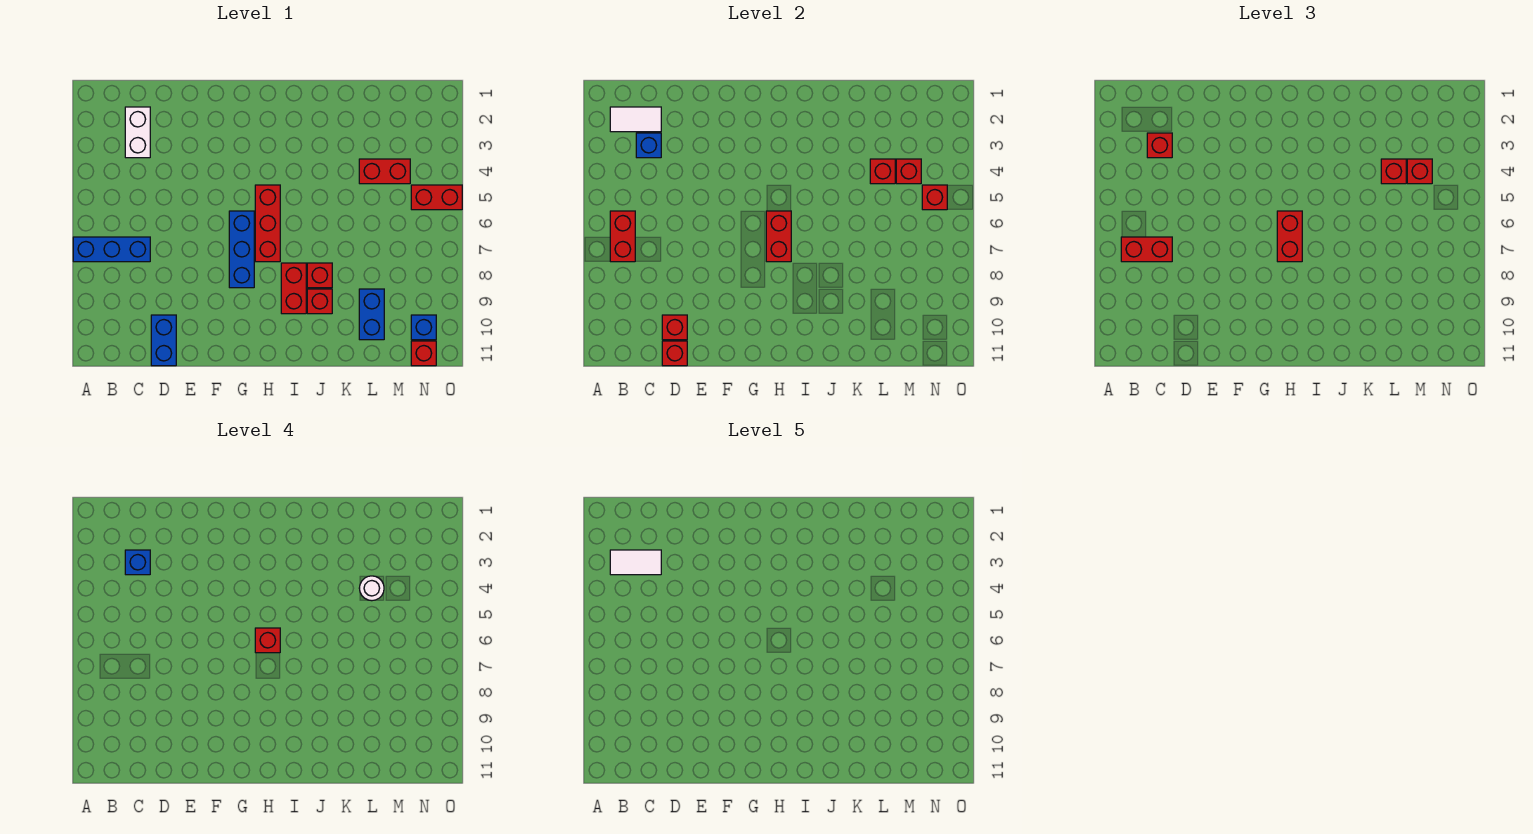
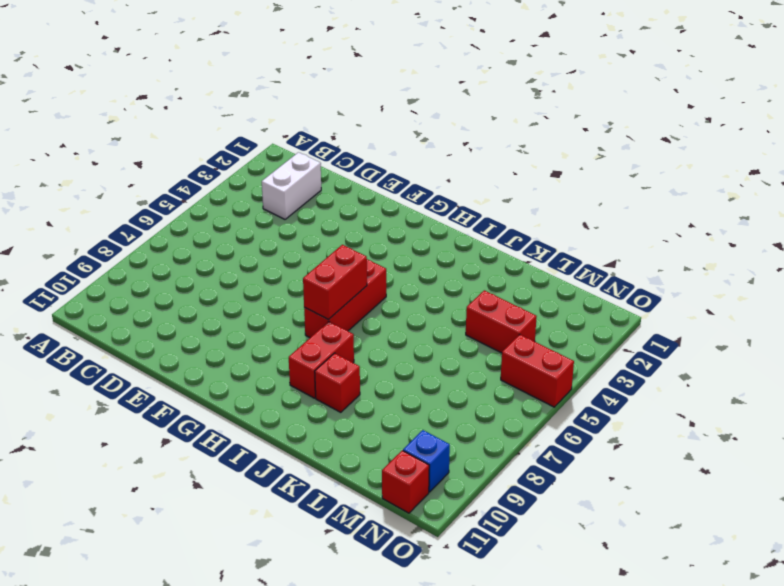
none -> blue brick A7:C7 level 1
none -> blue brick D10:D11 level 1
none -> blue brick G6:G8 level 1
none -> red brick J8 level 1

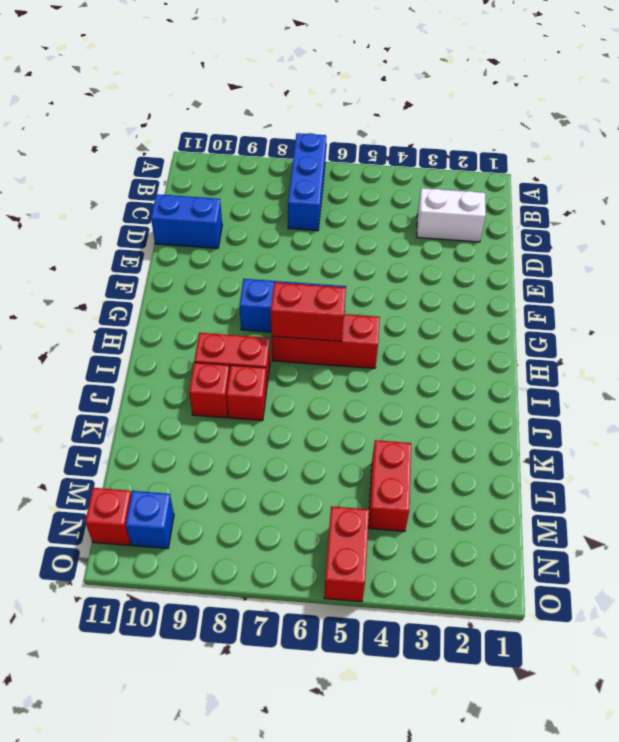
none -> blue brick L9:L10 level 1
none -> white tile B2:C2 level 2
none -> red brick B6:B7 level 2
none -> blue brick C3 level 2

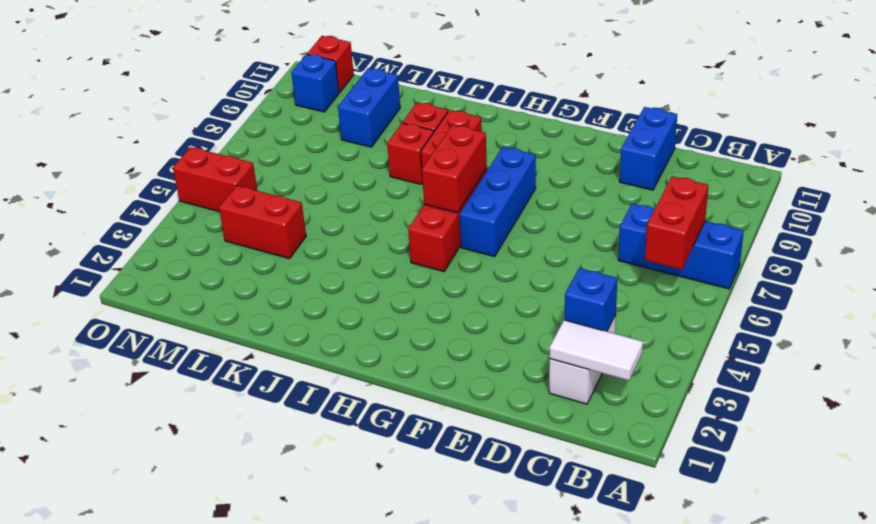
none -> red brick D10 level 2
none -> red brick D11 level 2
none -> red brick L4 level 2
none -> red brick M4 level 2

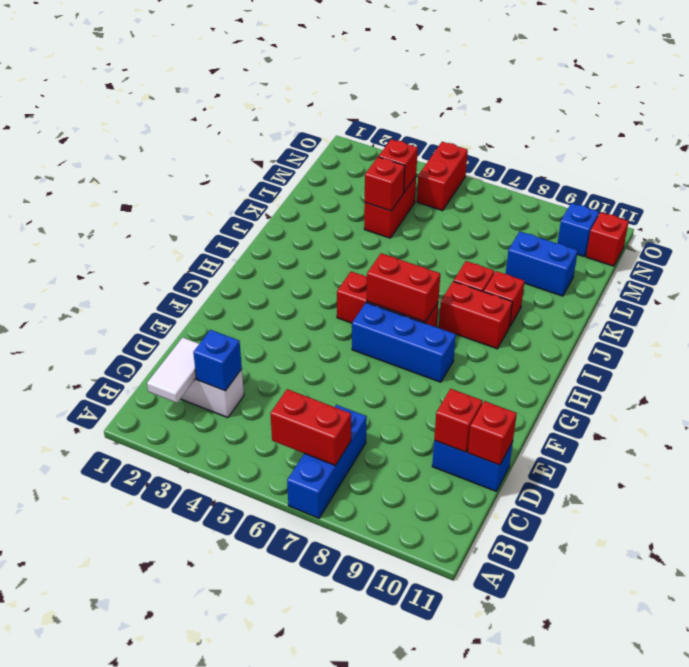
none -> red brick N5 level 2
none -> red brick B7:C7 level 3
none -> red brick C3 level 3
none -> red brick H6:H7 level 3

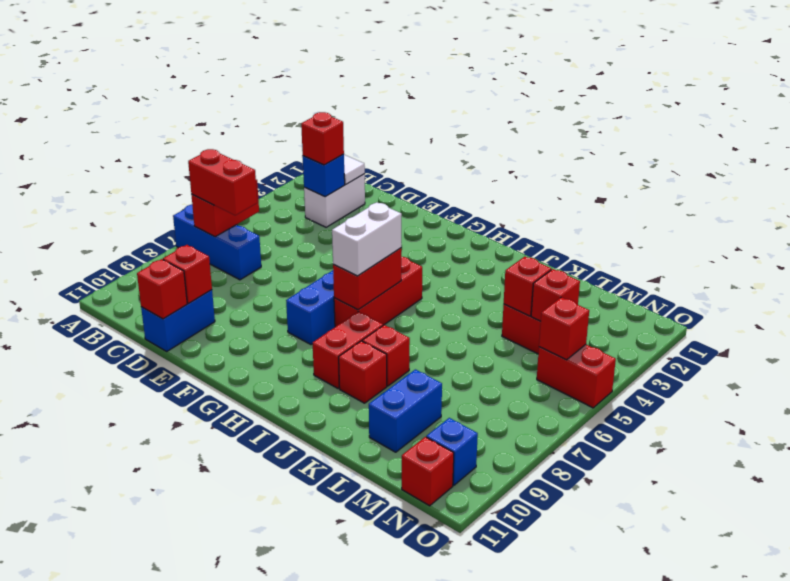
white brick H6:H7 level 3 -> red brick H6:H7 level 3
none -> red brick L4 level 3
none -> red brick M4 level 3
none -> blue brick C3 level 4
none -> red brick H6 level 4

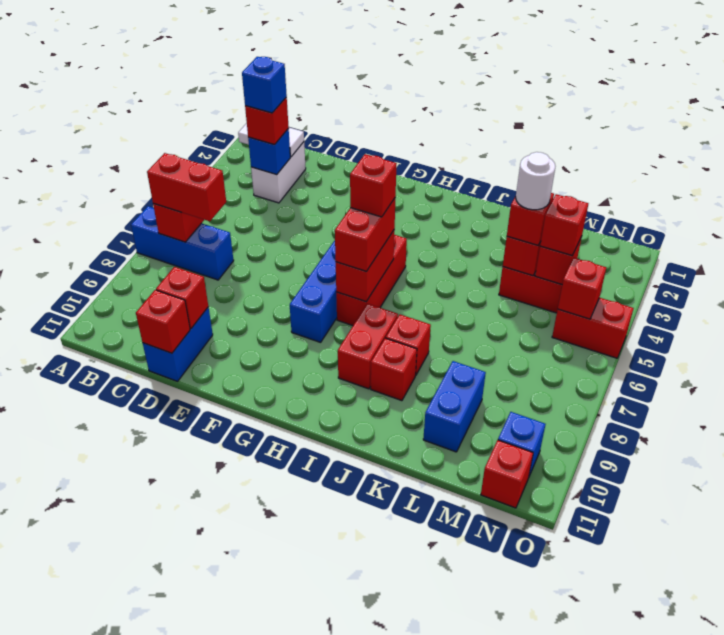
none -> white tile B3:C3 level 5

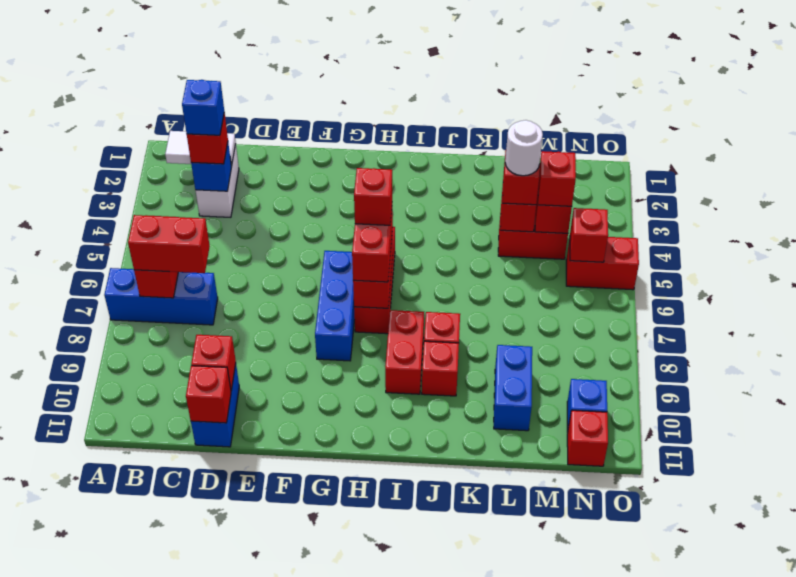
none -> white tile B3:C3 level 5

